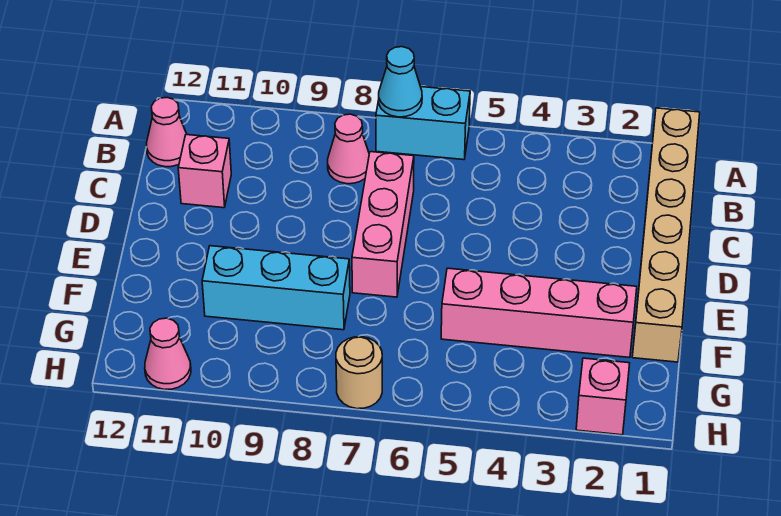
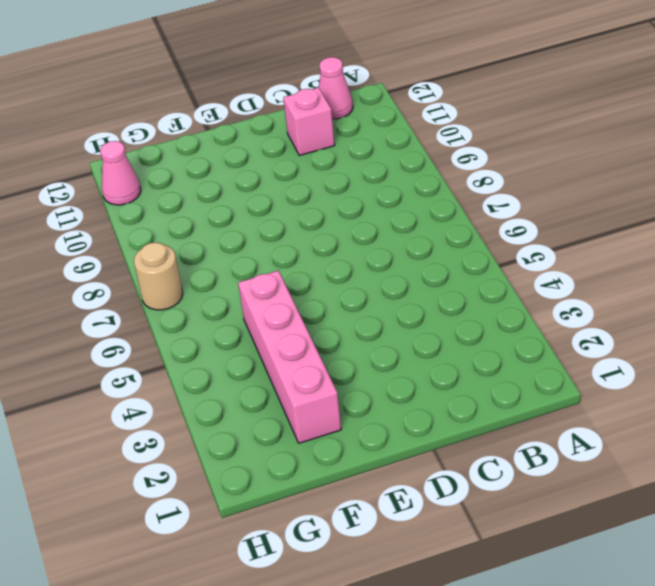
none -> tan brick A1:F1 level 1
none -> cyan brick A6:A7 level 1
none -> pink cone B8 level 1

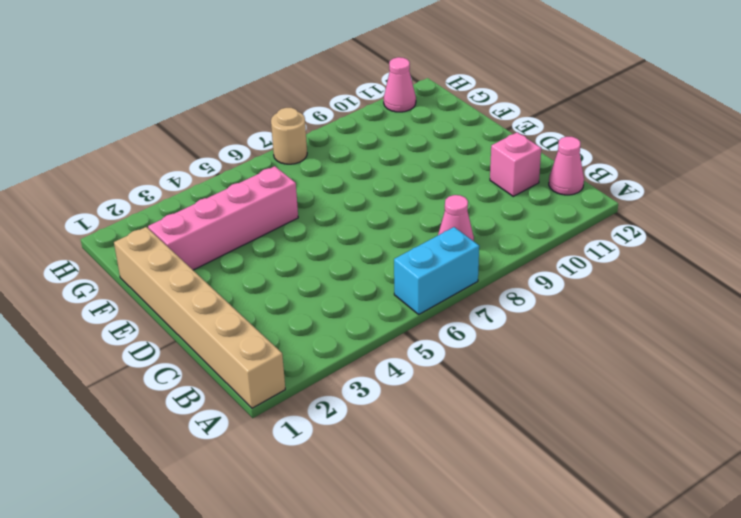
none -> pink brick C7:E7 level 1
none -> cyan brick F8:F10 level 1
none -> pink brick H2 level 1

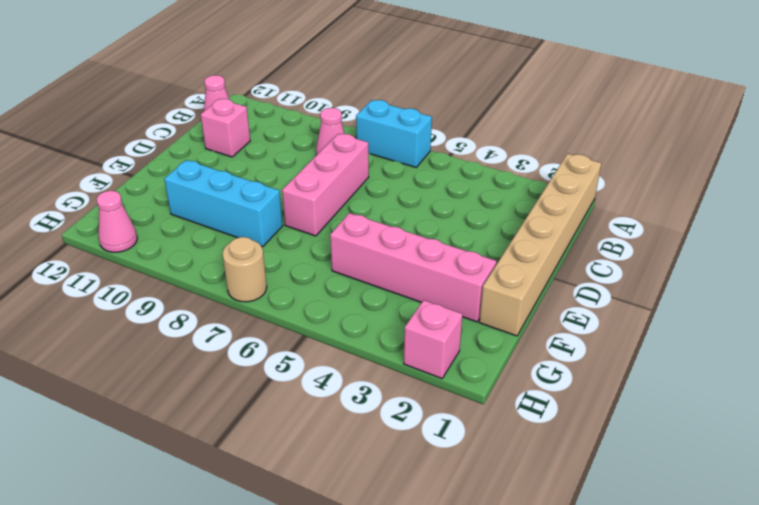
none -> cyan cone A7 level 2

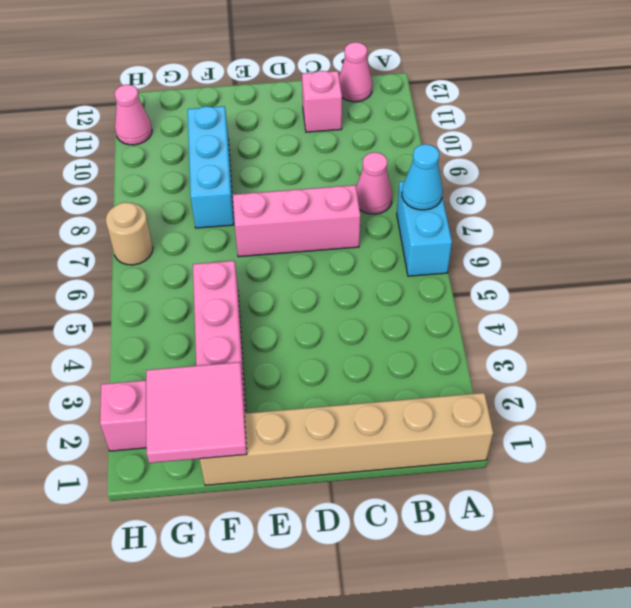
pink tile F1:G2 level 2 -> none

